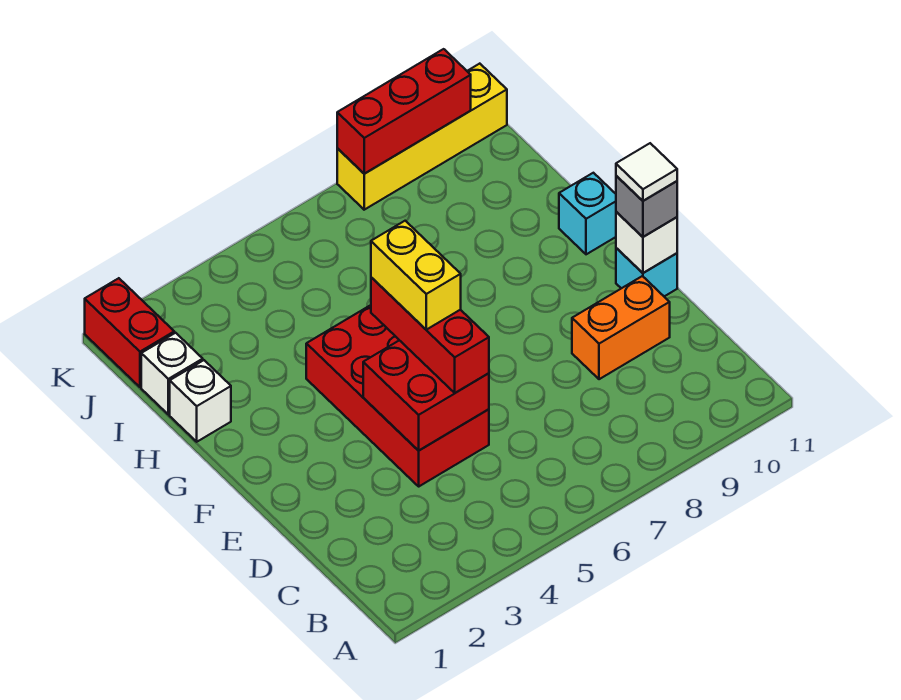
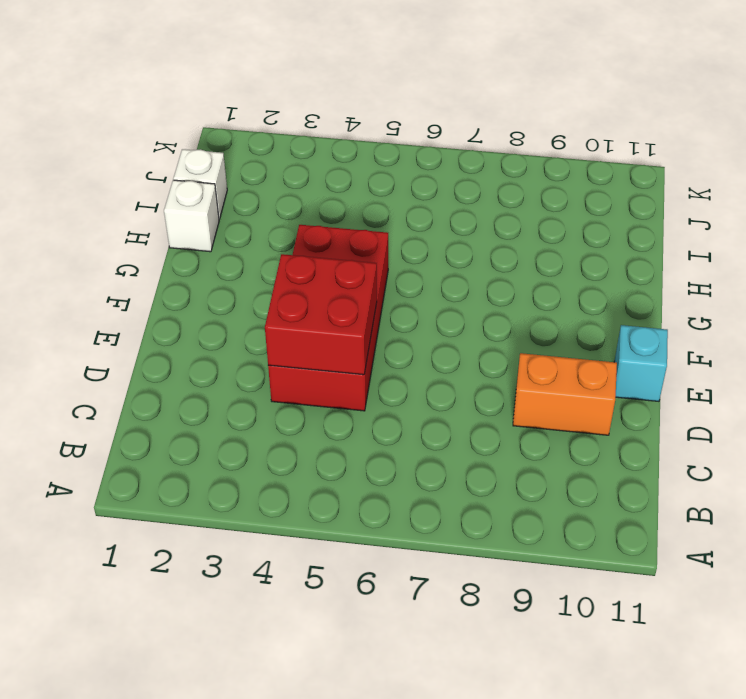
none -> cyan brick G11 level 1
none -> red brick J1:K1 level 1
none -> yellow brick K8:K11 level 1

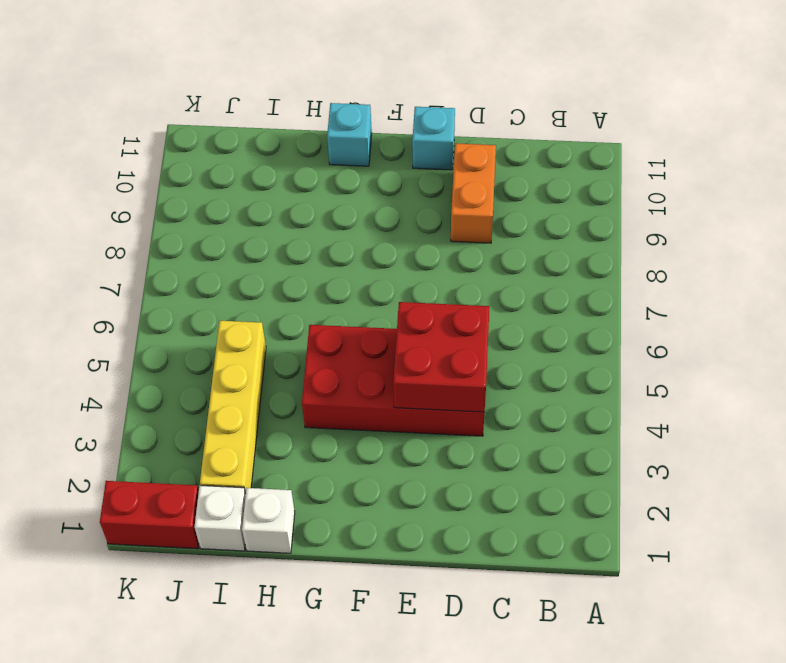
yellow brick I2:I5 level 1 -> yellow brick K8:K11 level 1
none -> white brick E11 level 2
none -> red brick K8:K10 level 2
none -> red brick D5:F5 level 3

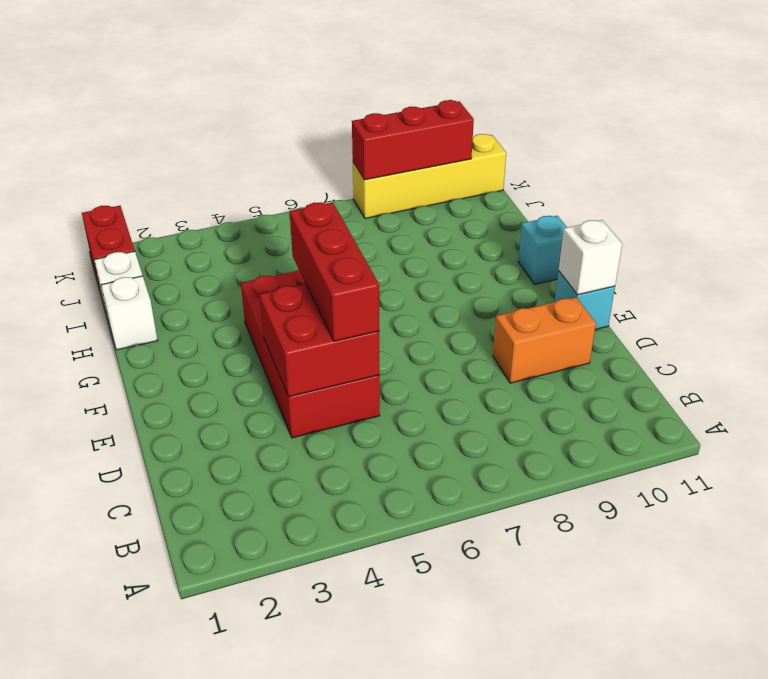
none -> grey brick E11 level 3
none -> yellow brick E5:F5 level 4
none -> white tile E11 level 4

